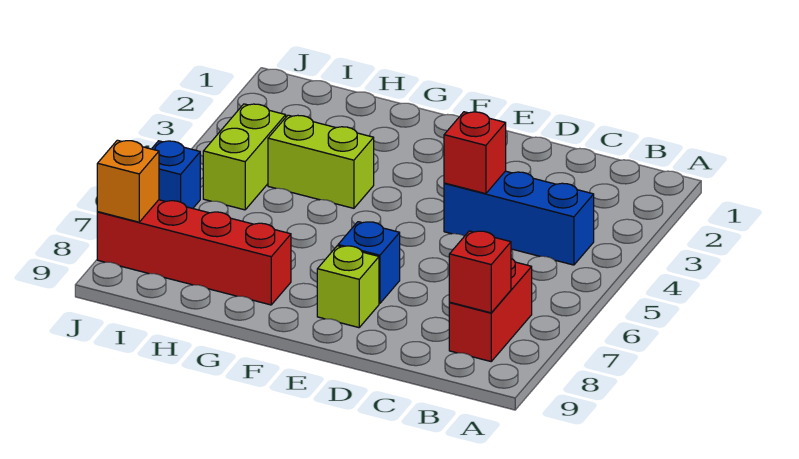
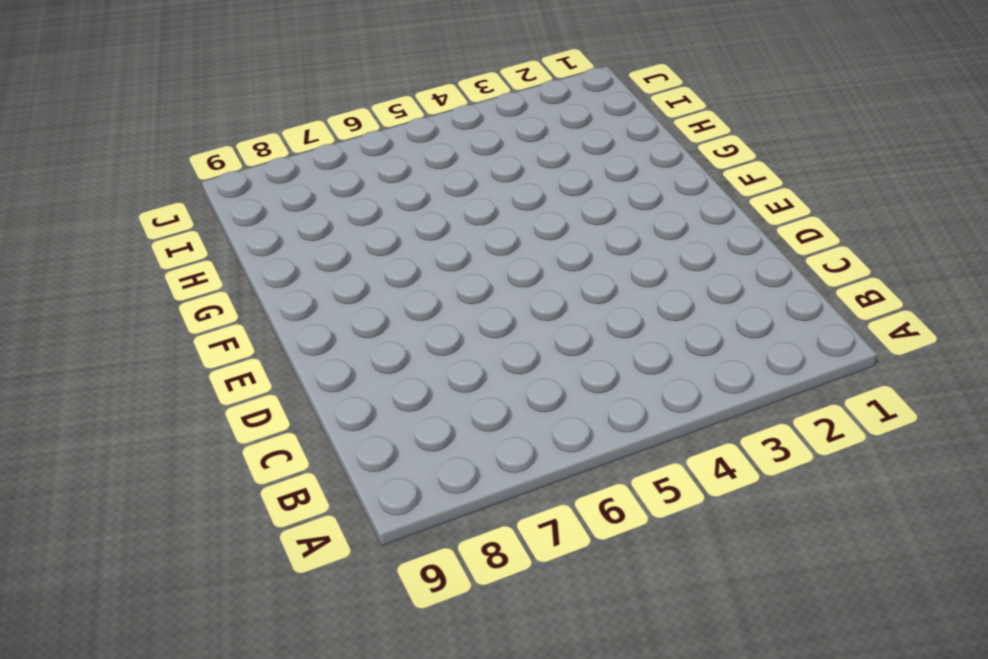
none -> blue brick B4:D4 level 1
none -> red brick B7:B8 level 1

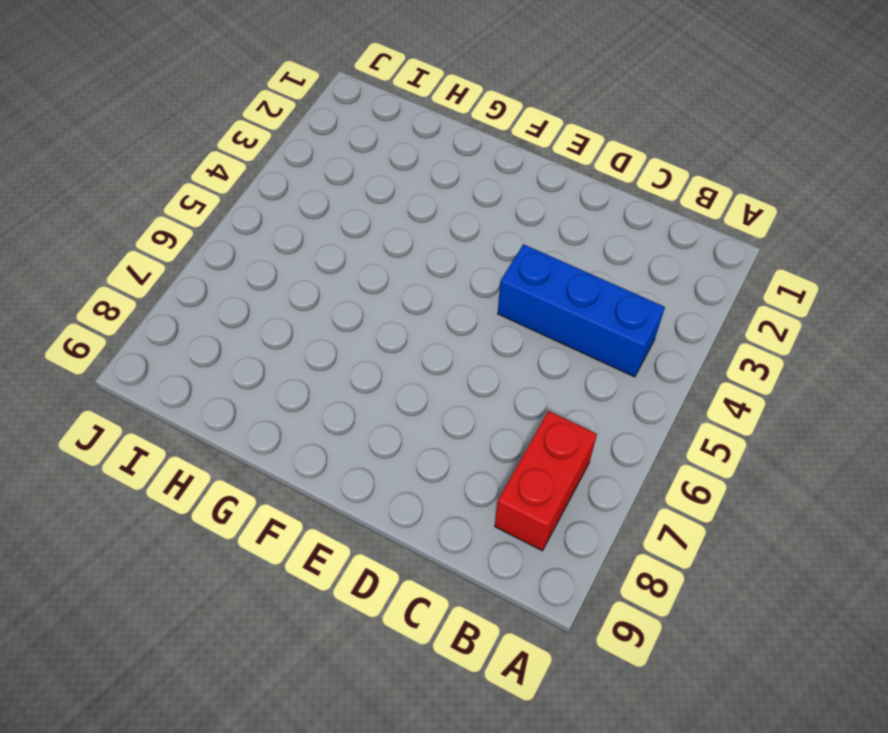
none -> blue brick E7 level 1
none -> lime brick E8 level 1

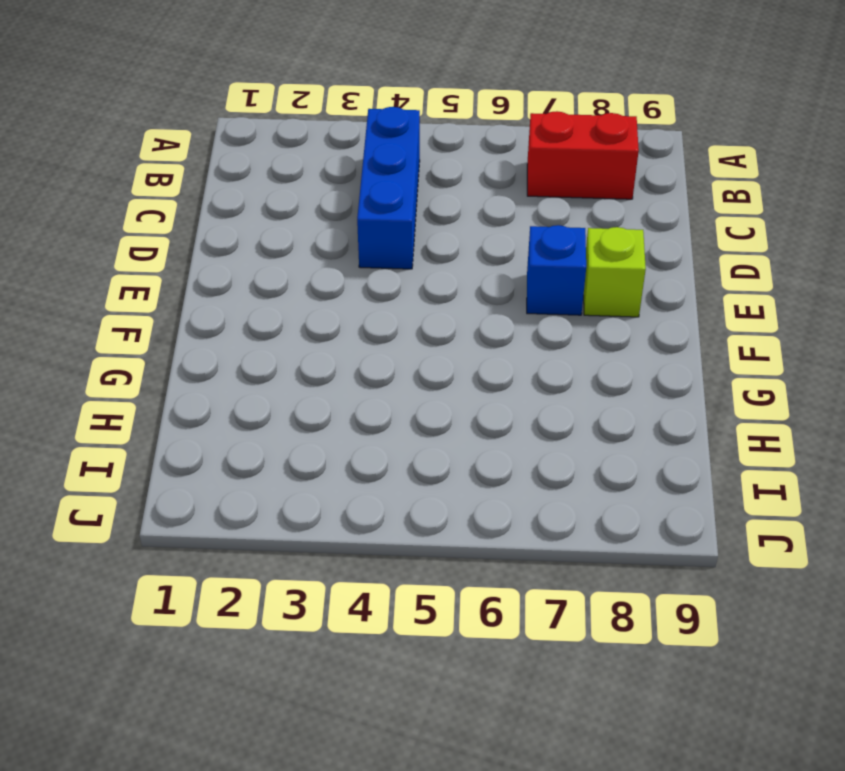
none -> lime brick G4:H4 level 1
none -> red brick G8:J8 level 1

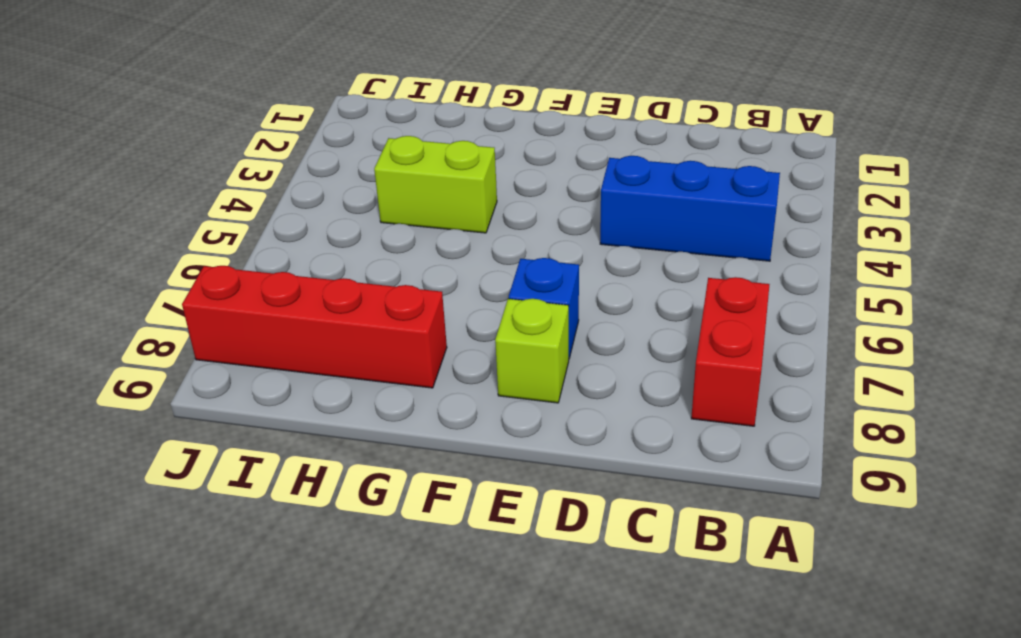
none -> lime brick I4:I5 level 1
none -> blue brick J6 level 1

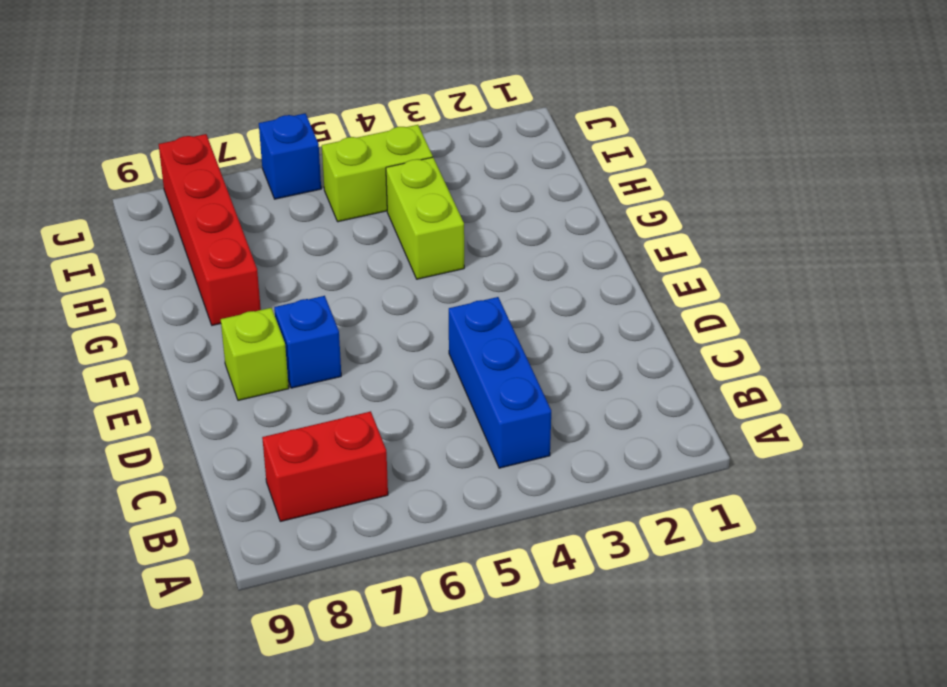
none -> red brick B8 level 2
none -> red brick D4 level 2

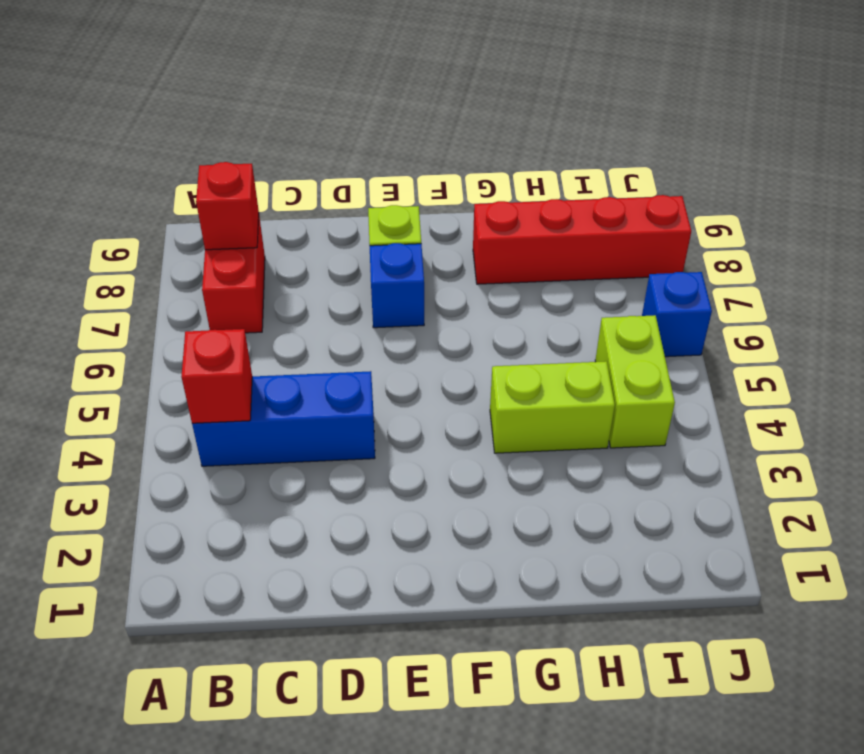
red brick B4 level 2 -> red brick D4 level 2
none -> orange brick J8 level 2

